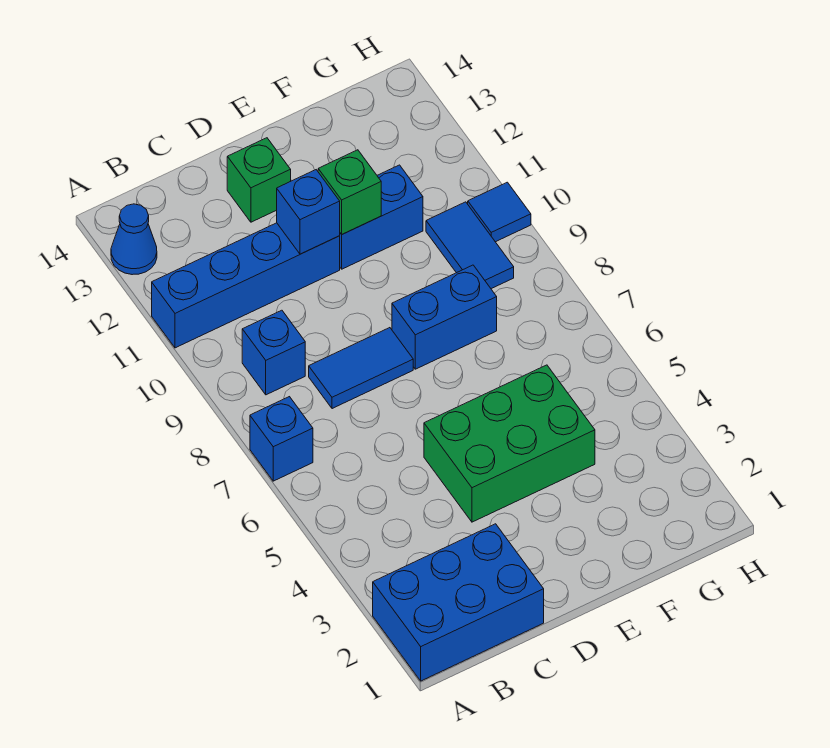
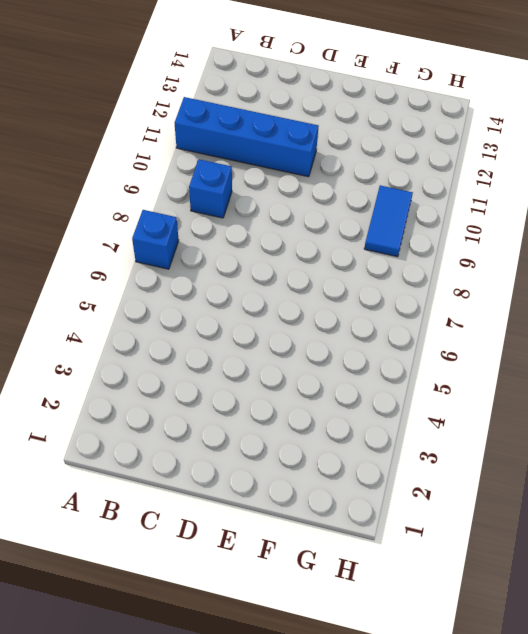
none -> blue brick A1:C2 level 1
none -> blue cone A13 level 1
none -> blue tile C8:D8 level 1

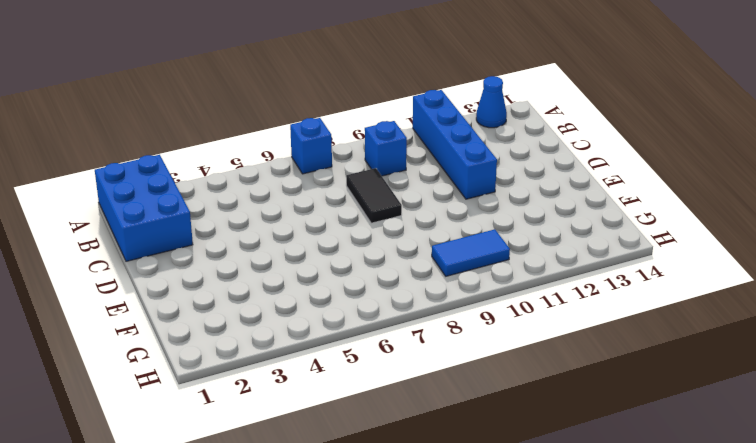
black tile C8:D8 level 1 -> blue tile C8:D8 level 1
none -> green brick D4:F5 level 1
none -> green brick D13 level 1
none -> blue brick E8:F8 level 1

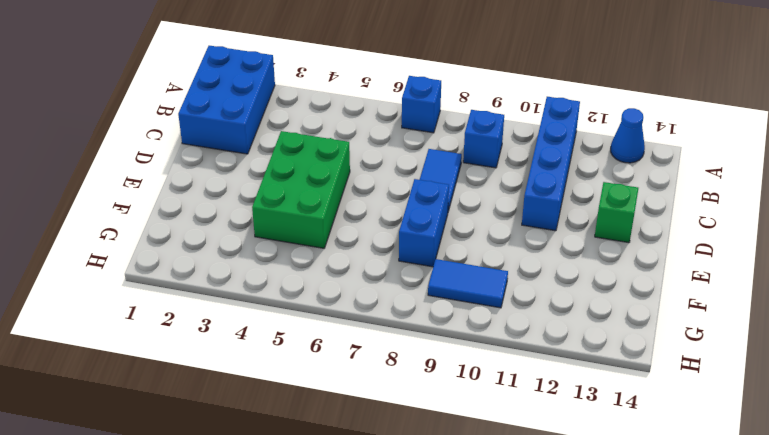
none -> blue brick E11:F11 level 1
none -> blue tile H10 level 1
none -> blue brick D11 level 2

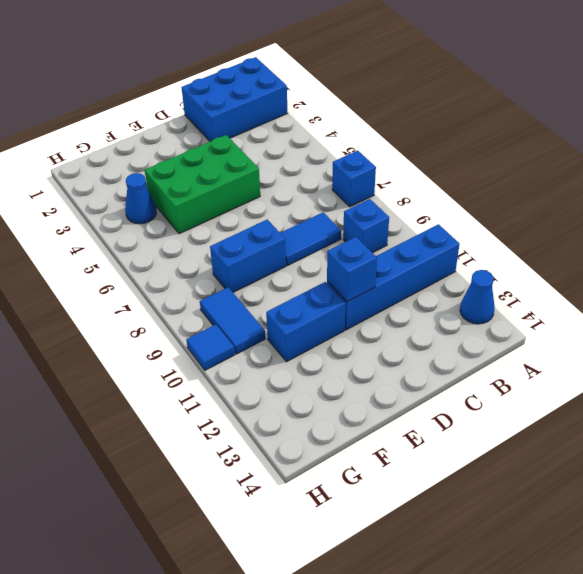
blue cone G4 level 1 -> none
none -> green brick D13 level 1
none -> green brick E11 level 2

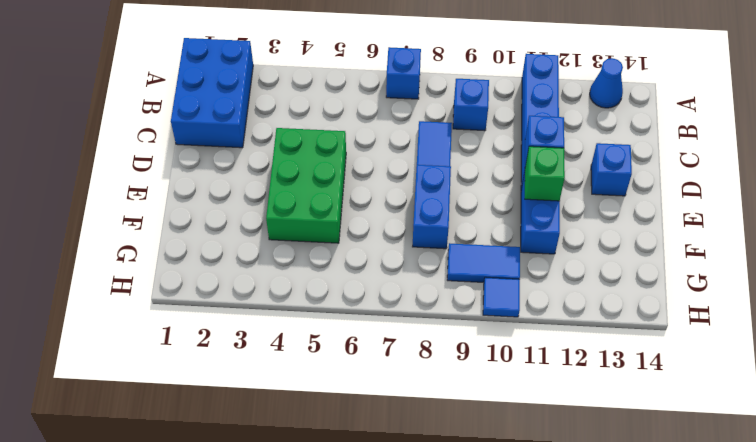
blue brick D13 level 1 -> green brick D13 level 1

